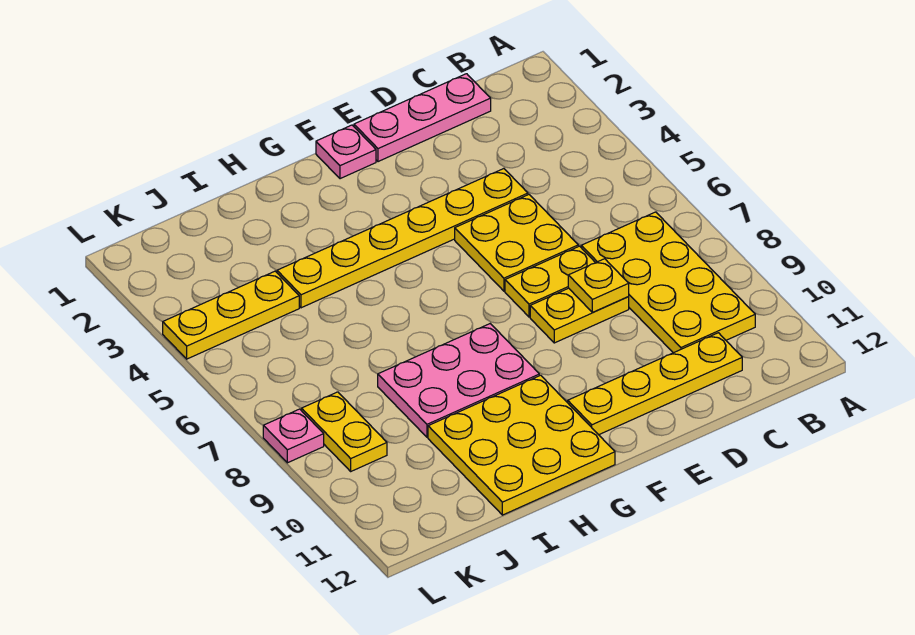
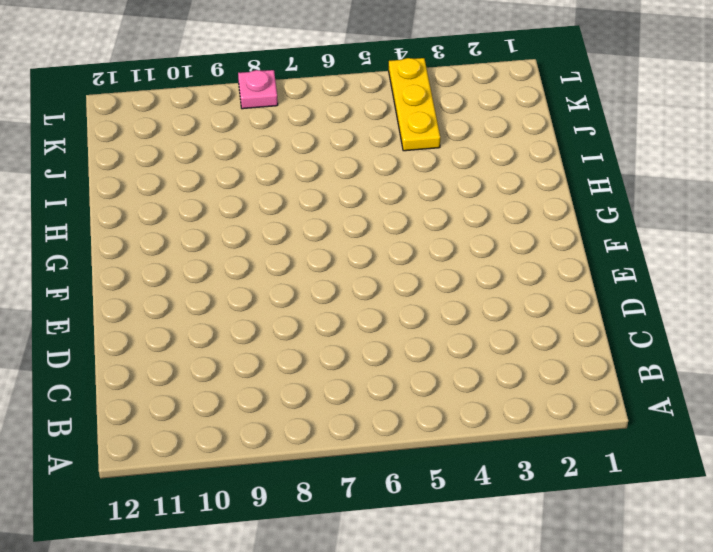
none -> yellow plate B7:C10 level 1
none -> pink plate C1:E1 level 1
none -> yellow plate C11:F11 level 1

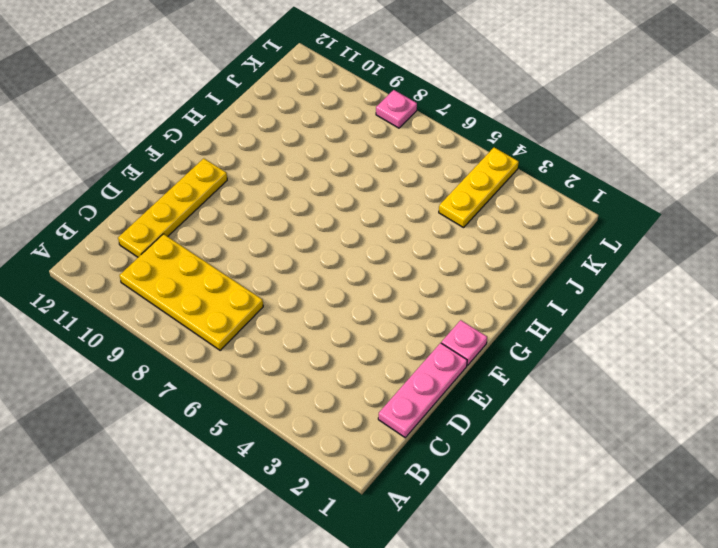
none -> yellow plate D4:I4 level 1
none -> yellow plate D5:E6 level 1
none -> yellow plate D7:E7 level 1

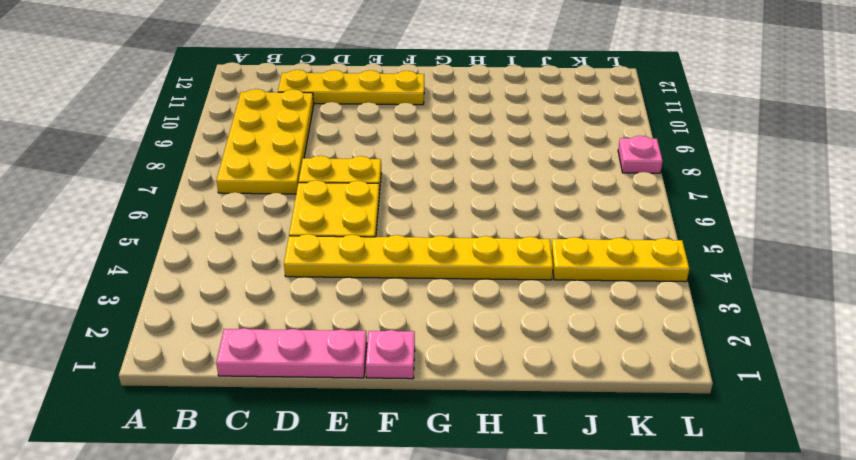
none -> yellow plate D8:E8 level 1
none -> pink plate G8:I9 level 1
none -> yellow plate G10:I12 level 1

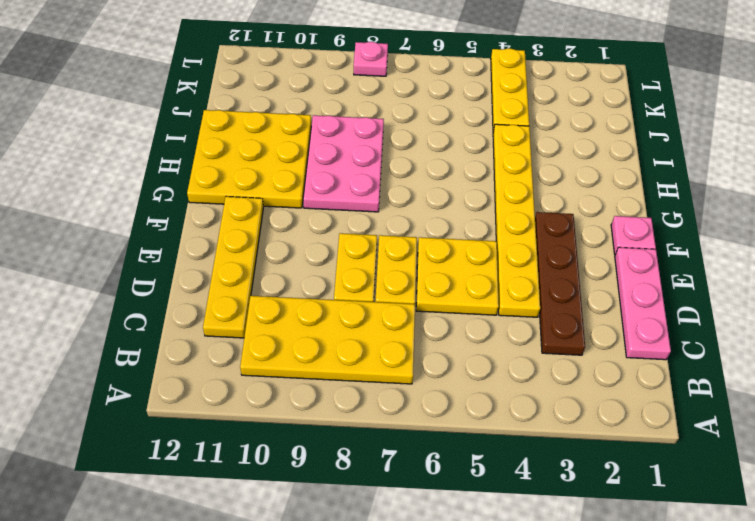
brown plate C3:F3 level 1 -> none
none -> yellow plate K8:K9 level 1
none -> yellow plate D8 level 2

